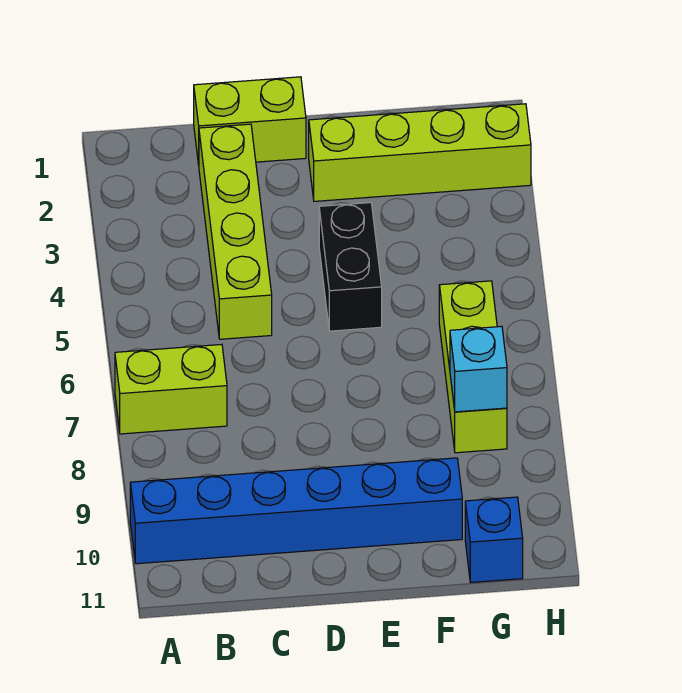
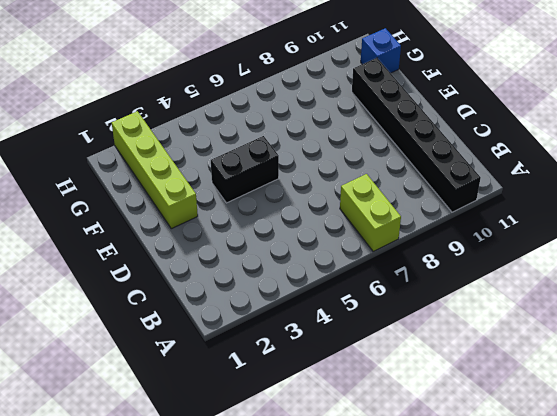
black brick A10:F10 level 1 -> blue brick A10:F10 level 1
none -> lime brick C1:D1 level 1
none -> lime brick C2:C5 level 1

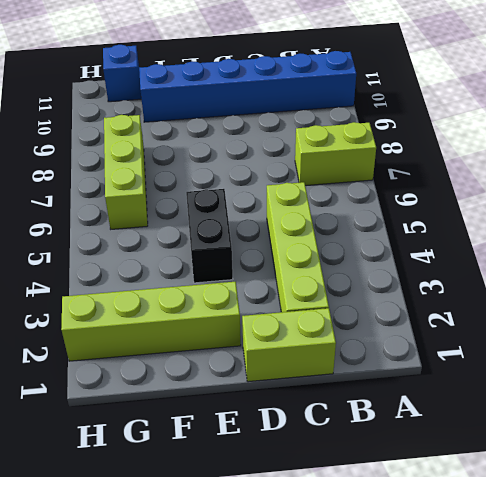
none -> cyan brick G8 level 2

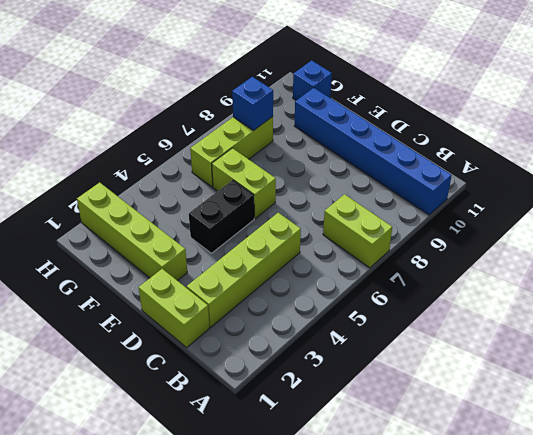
lime brick E6:F6 level 1 -> none
blue brick G8 level 2 -> cyan brick G8 level 2

